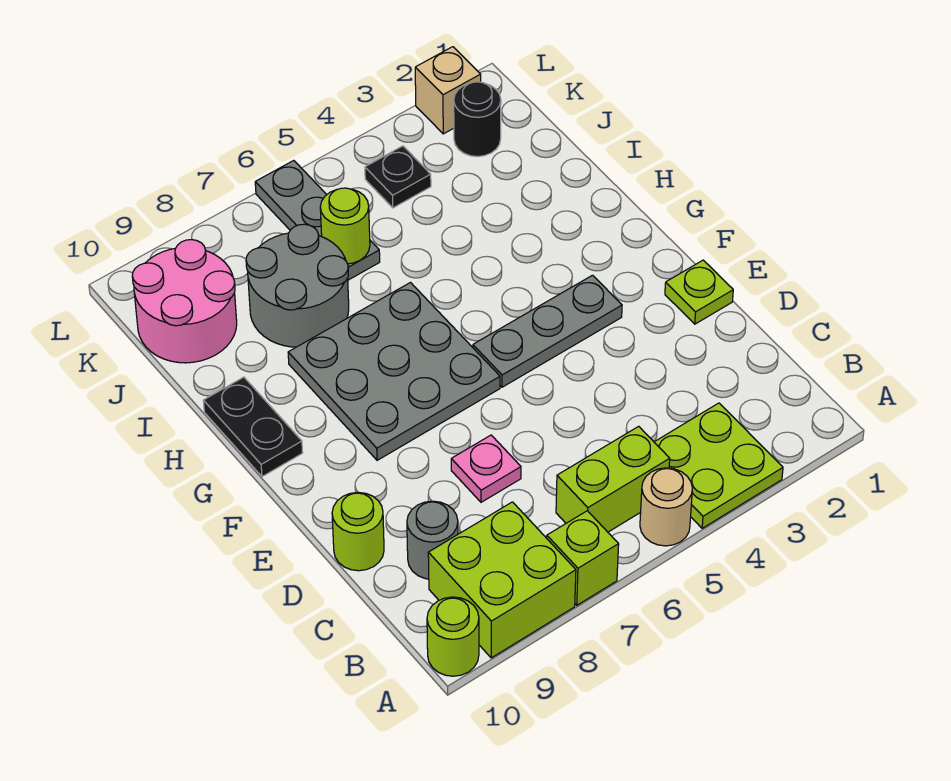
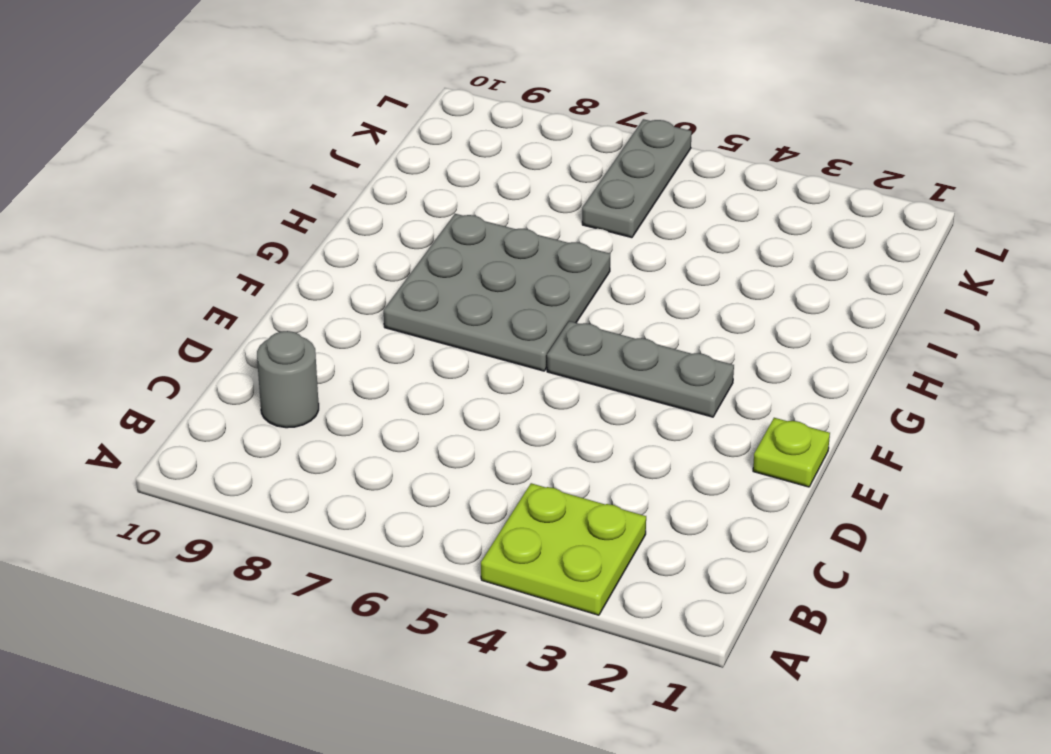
none -> tan round brick A5 level 1
none -> lime brick A7 level 1
none -> lime brick A8:B9 level 1

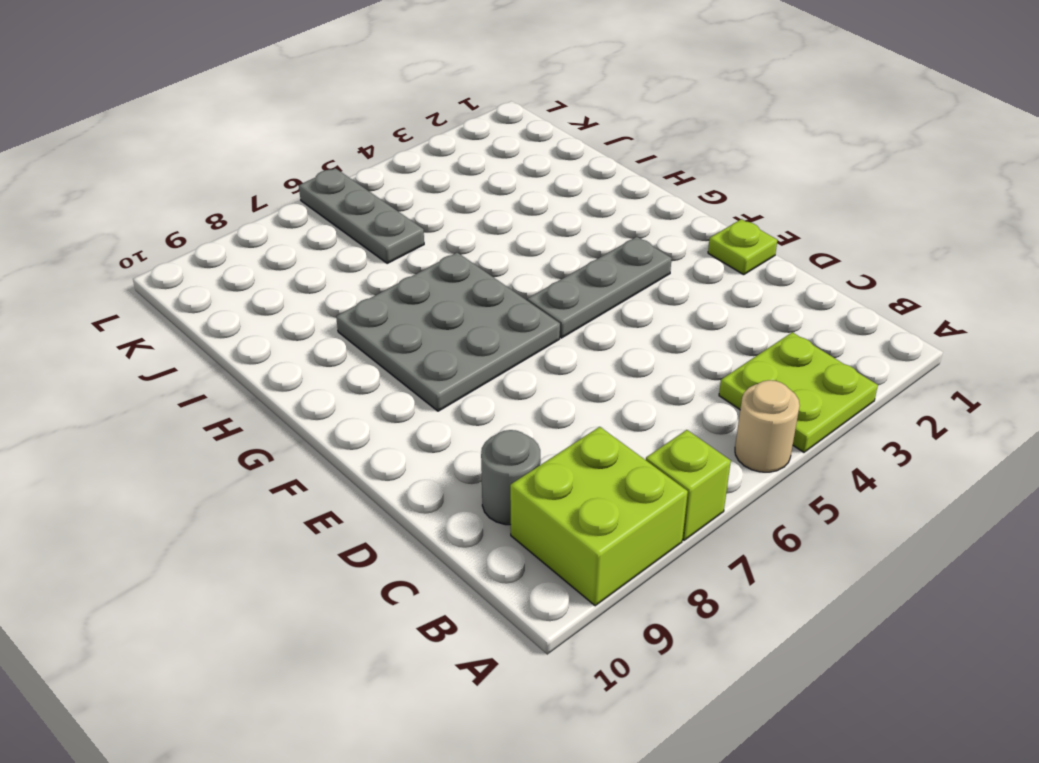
none -> lime round brick A10 level 1
none -> lime brick B5:B6 level 1
none -> pink plate D7 level 1

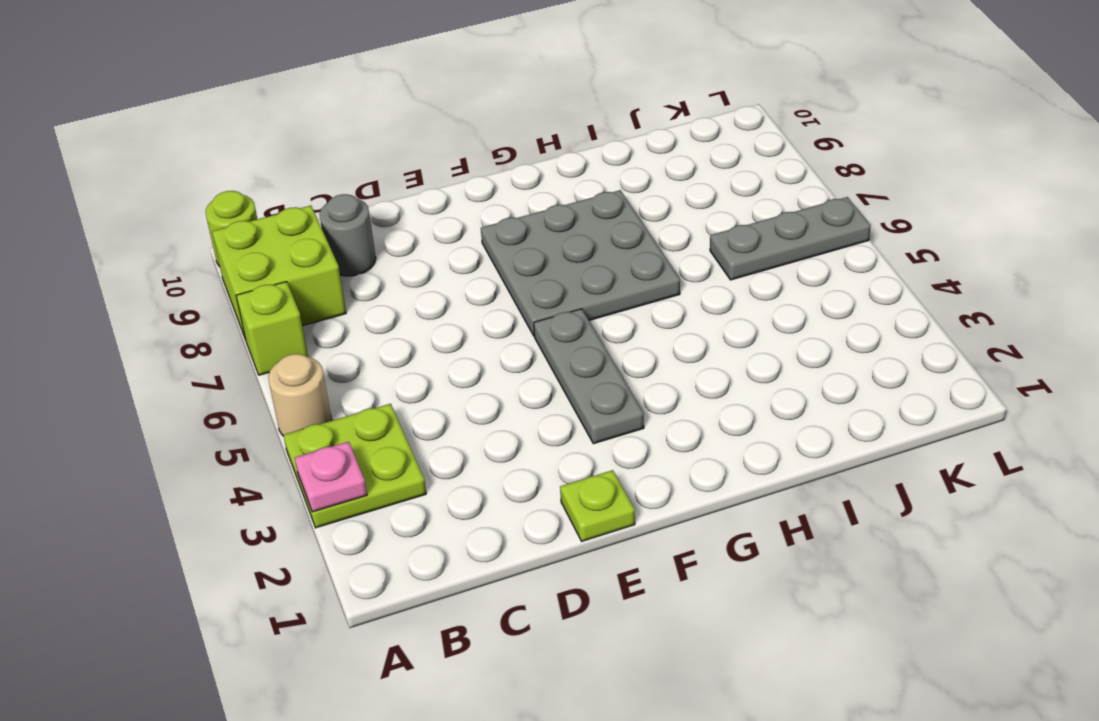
pink plate A3 level 2 -> pink plate D7 level 1
none -> lime brick B5:B6 level 1
none -> lime round brick D10 level 1
none -> black plate G10:H10 level 1

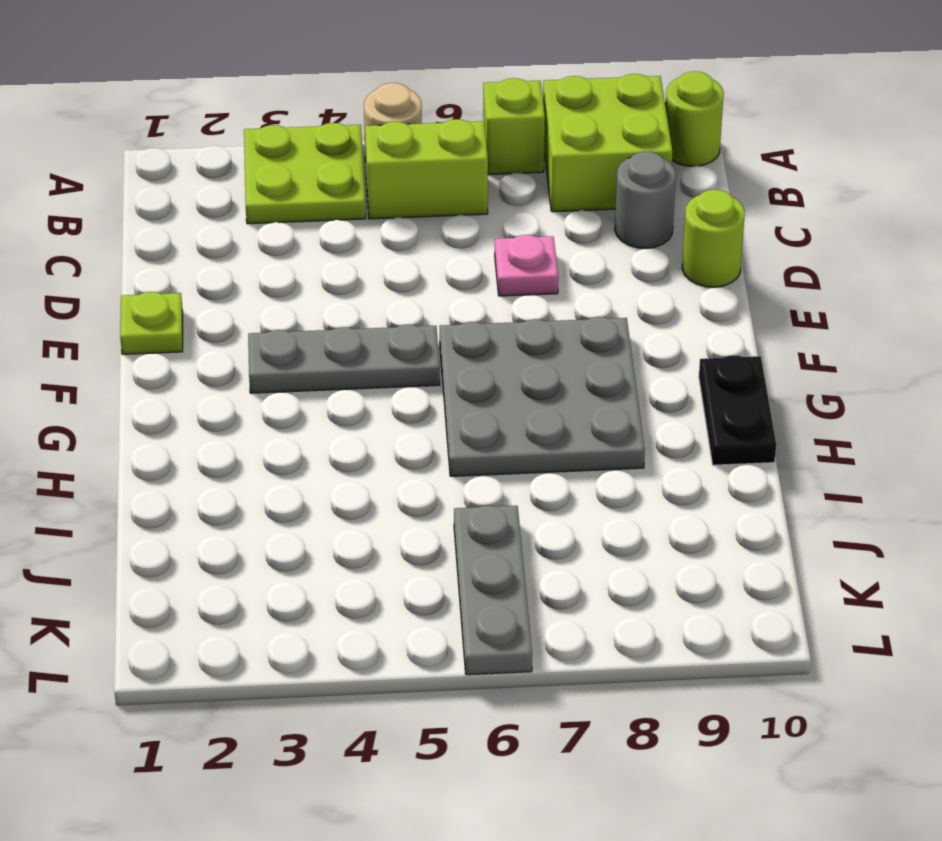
none -> grey round brick I7:J8 level 1
none -> pink round brick J9:K10 level 1
none -> black round brick K2 level 1

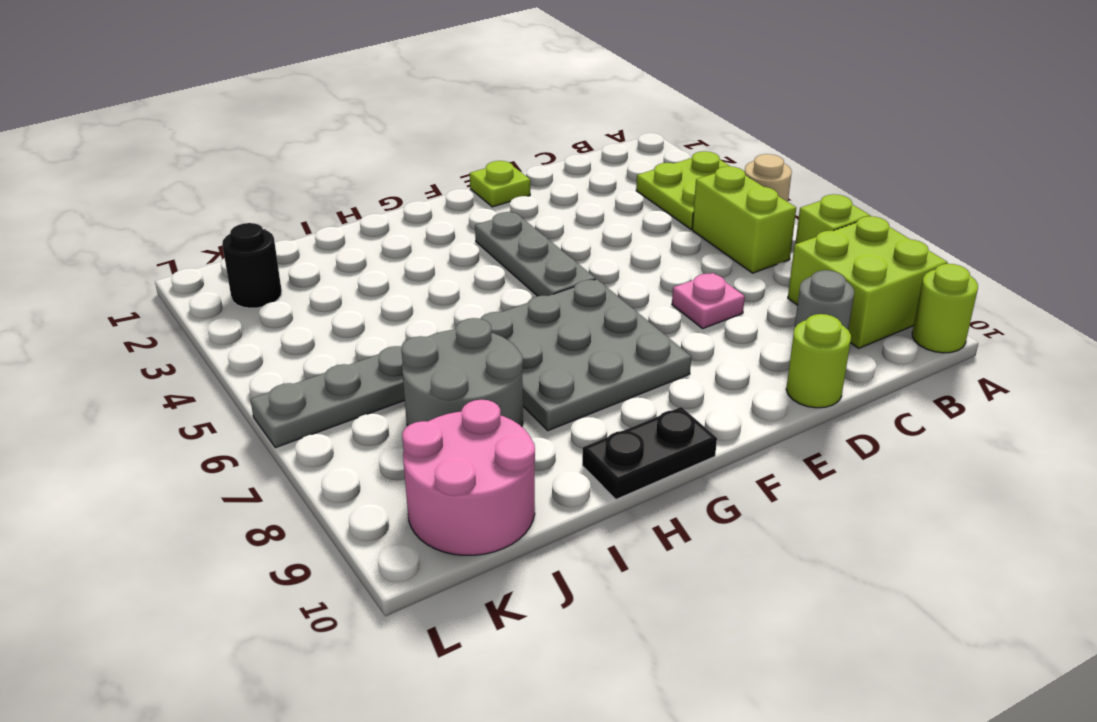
none -> black plate K4 level 1
none -> tan brick L2 level 1
none -> lime round brick J6 level 2

